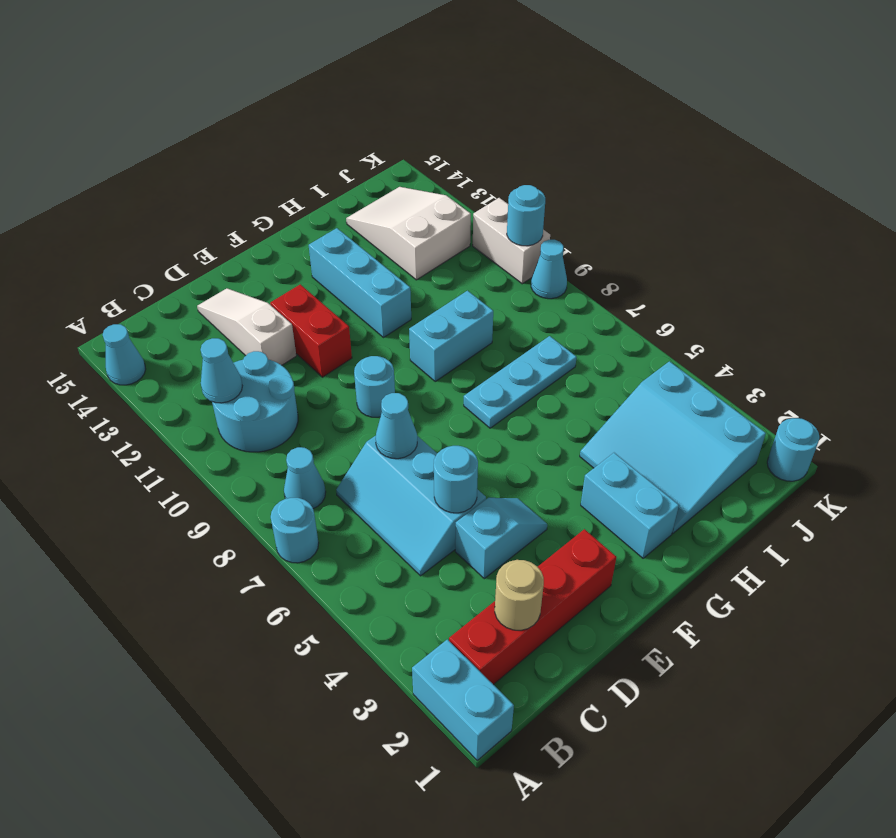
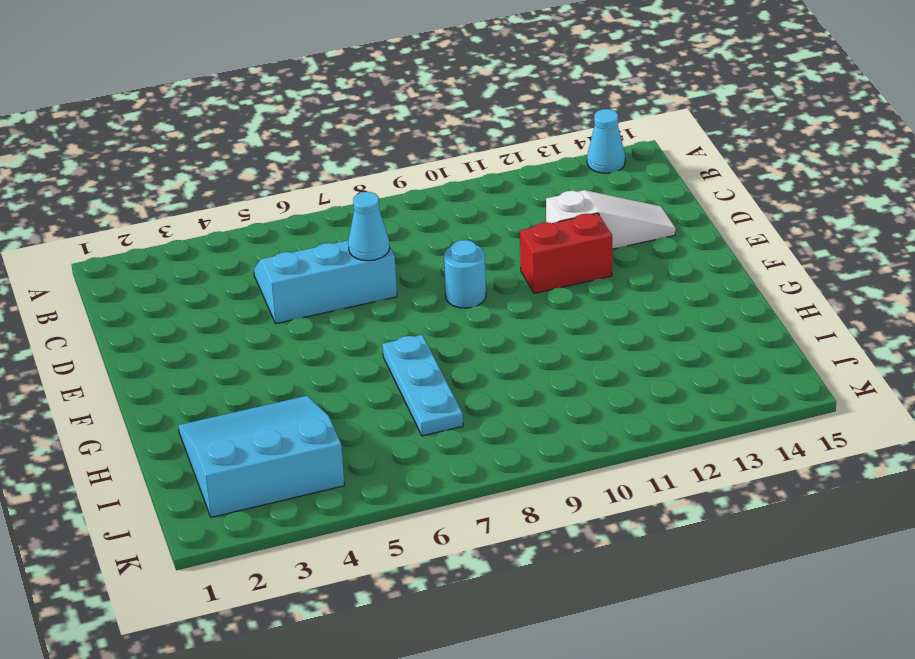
none -> cyan brick A1:A2 level 1
none -> cyan round brick A7 level 1
none -> red brick B2:E2 level 1

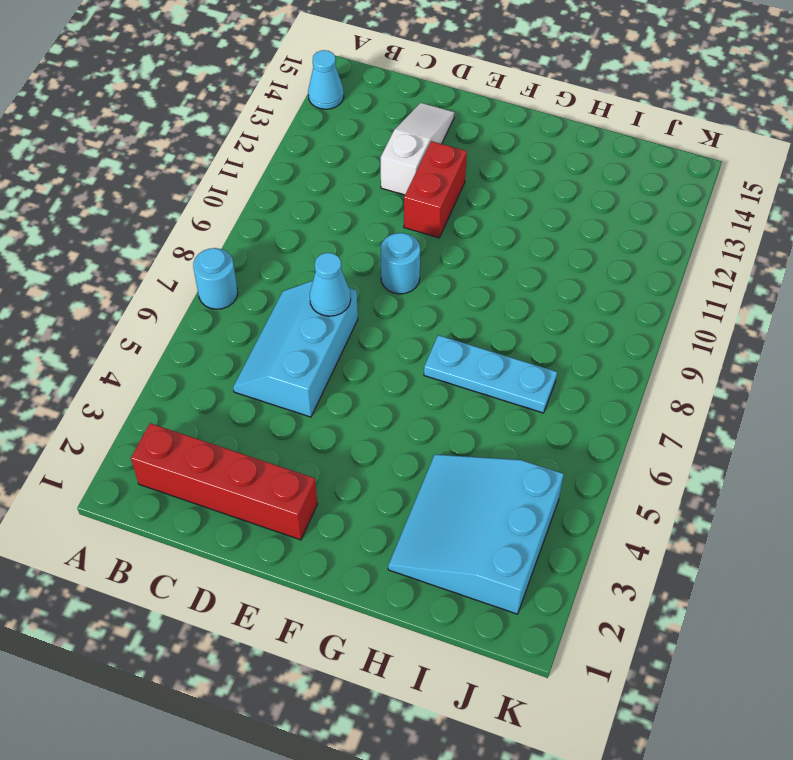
none -> cyan brick A1:A2 level 1
none -> cyan cone B8 level 1
none -> cyan round brick B10:C11 level 1

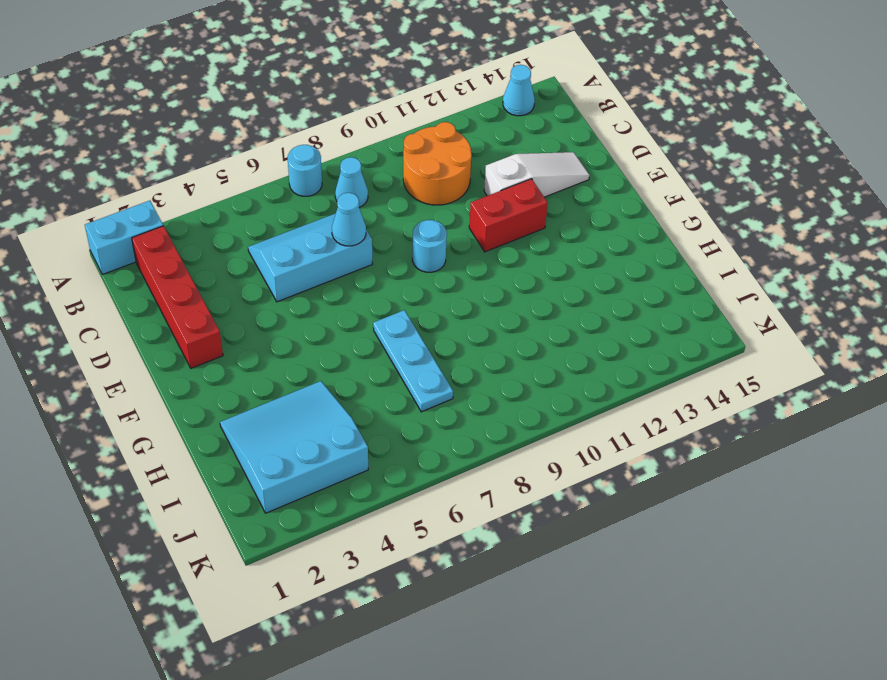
orange round brick B10:C11 level 1 -> cyan round brick B10:C11 level 1
none -> cyan slope D4:E4 level 1 top D
none -> cyan brick G2:G3 level 1
none -> cyan brick G9:H9 level 1

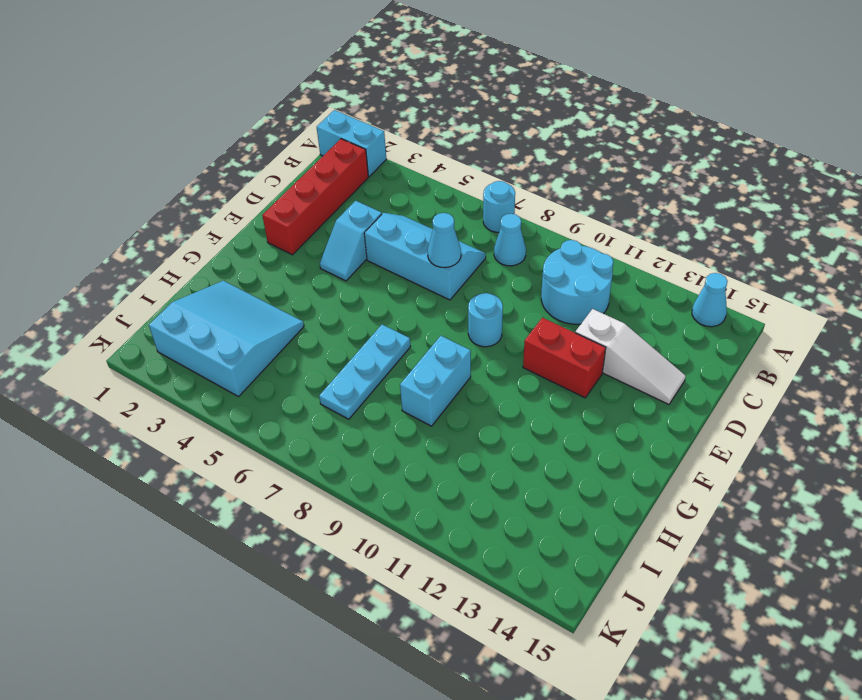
none -> cyan brick G2:G3 level 1
none -> cyan brick G11:G13 level 1
none -> white slope I12:J14 level 1 top 12

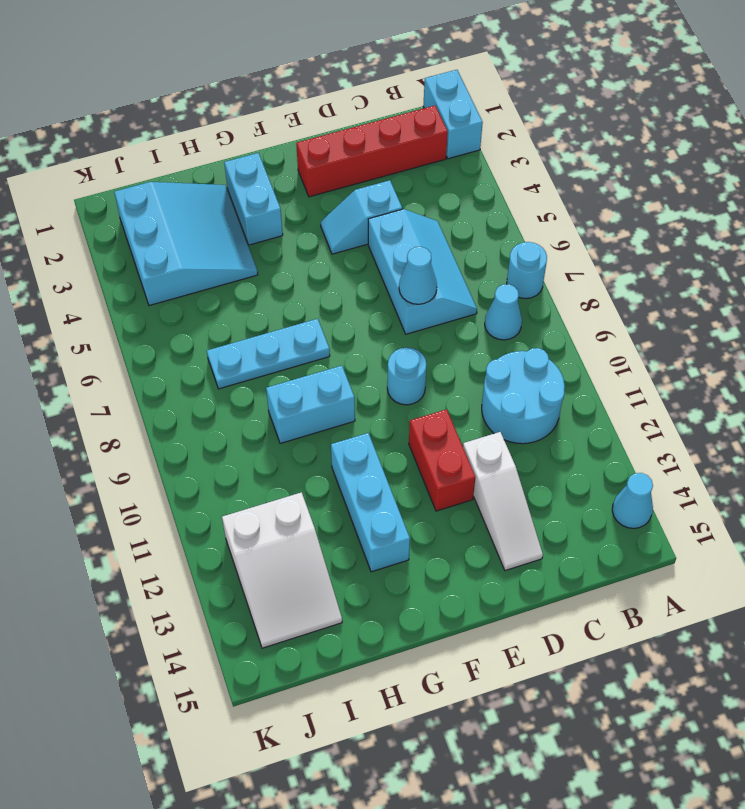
none -> cyan round brick K1 level 1
none -> cyan cone K9 level 1
none -> white brick K10:K11 level 1

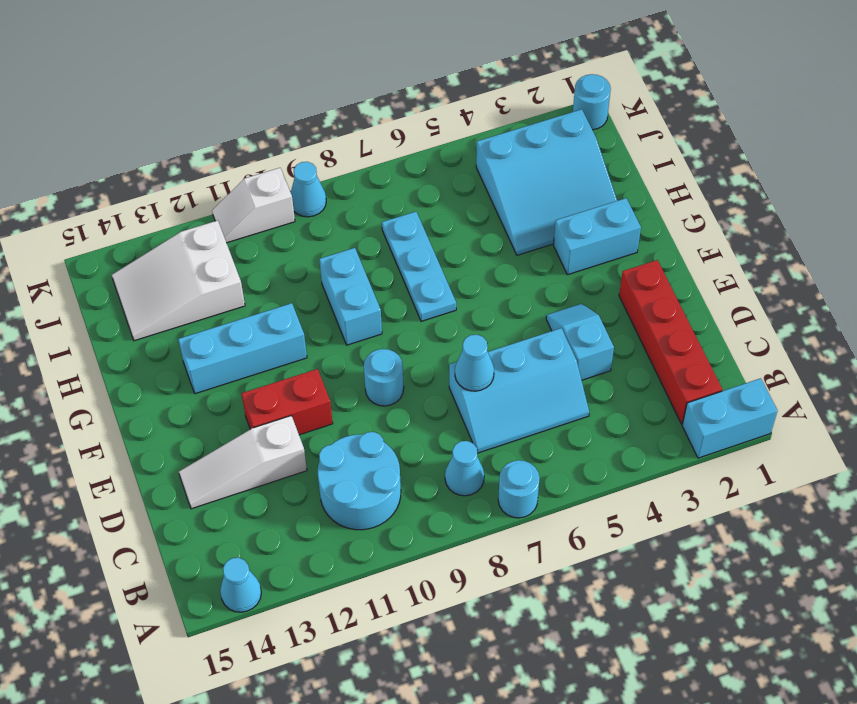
white slope K10:K11 level 1 top 10 -> white brick K10:K11 level 1
none -> cyan cone B11 level 2
none -> tan round brick C2 level 2
none -> cyan round brick D5 level 2

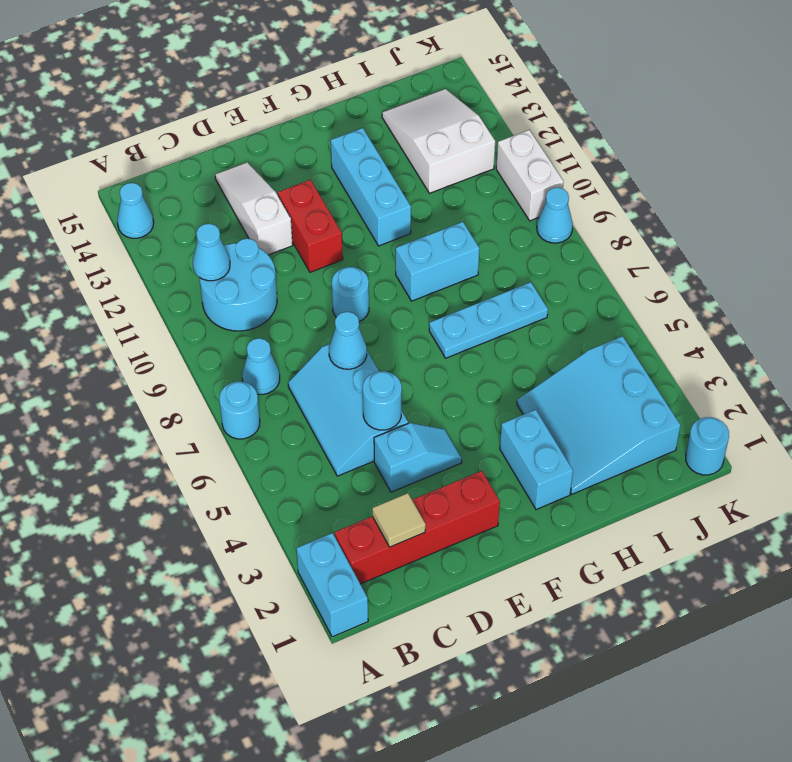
tan tile C2 level 2 -> tan round brick C2 level 2
none -> cyan round brick K10 level 2

